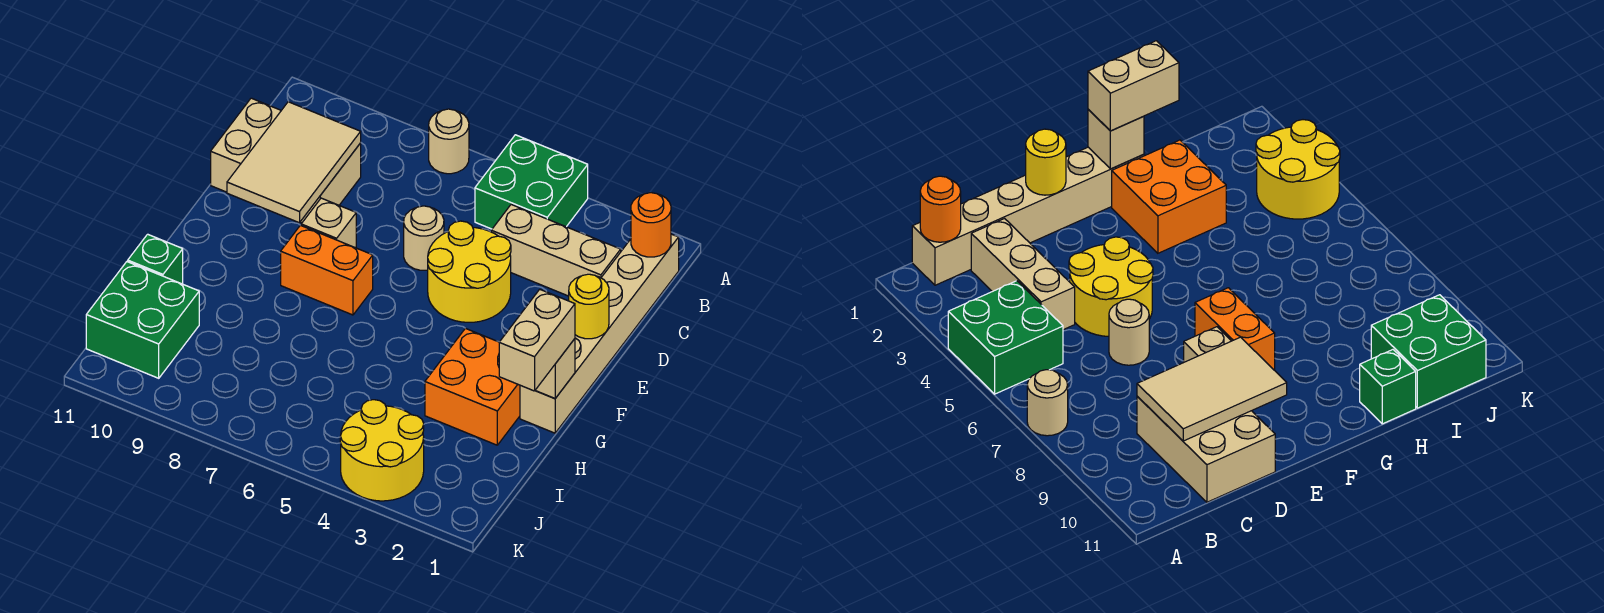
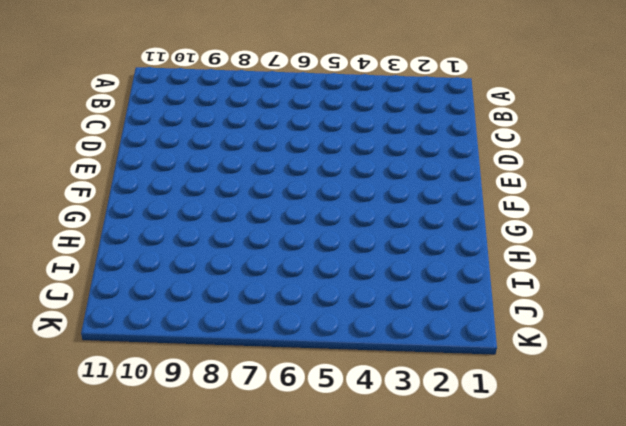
none -> green brick A4:B5 level 1
none -> tan round brick A7 level 1
none -> tan brick B1:G1 level 1

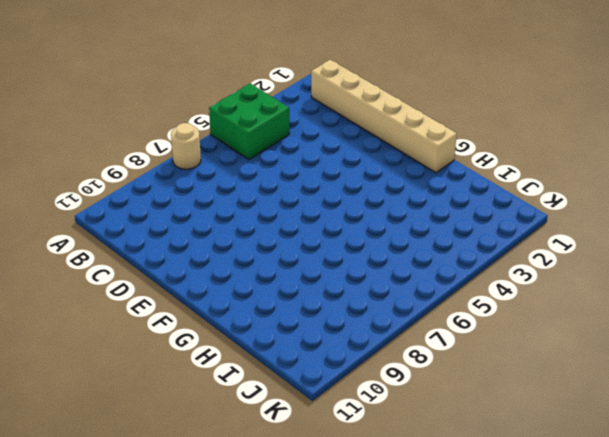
none -> tan brick C2:C4 level 1
none -> tan brick C9:D11 level 1
none -> yellow round brick D4:E5 level 1

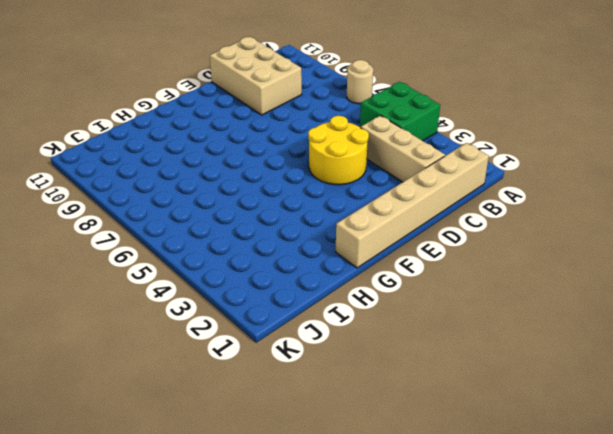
none -> tan round brick D6 level 1
none -> tan brick E8 level 1
none -> orange brick F7:F8 level 1

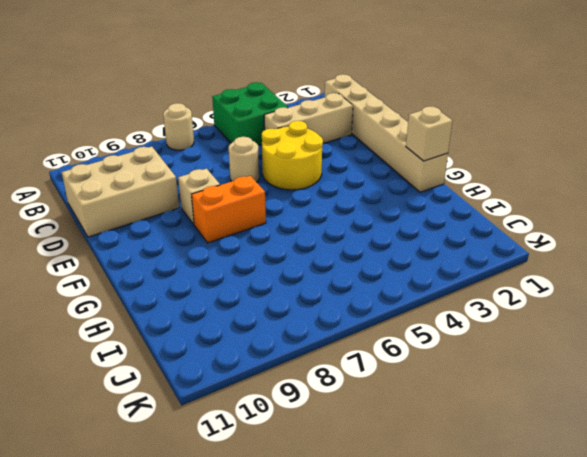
none -> orange brick G2:H3 level 1
none -> green brick H11 level 1
none -> green brick I10:J11 level 1

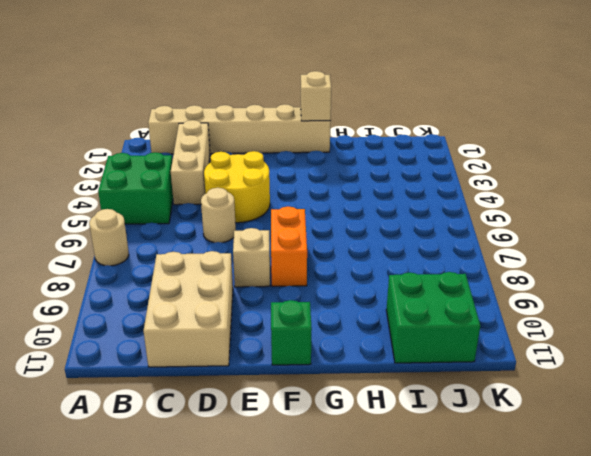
green brick F11 level 1 -> green brick H11 level 1
none -> orange brick G2:H3 level 1
none -> yellow round brick J3:K4 level 1
none -> orange round brick B1 level 2

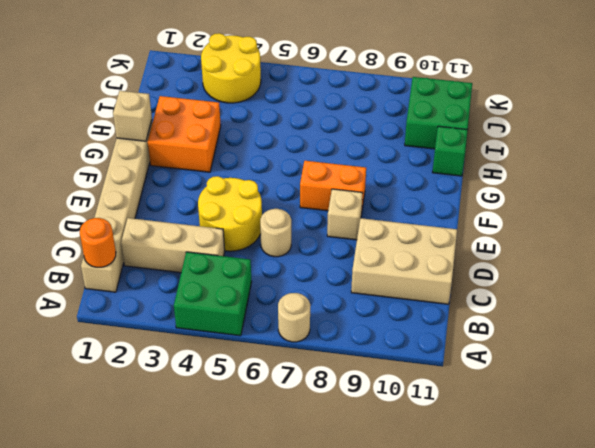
none -> tan tile C9:E10 level 2
none -> yellow round brick E1 level 2
none -> tan brick G1:H1 level 3

